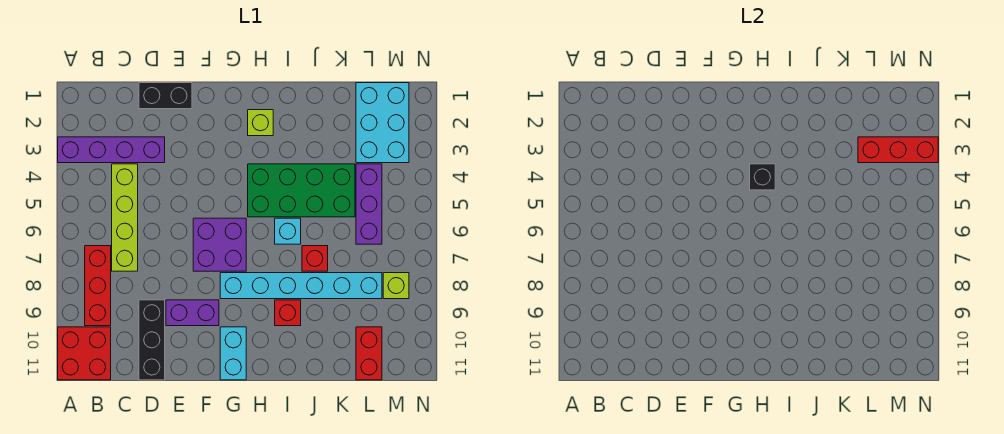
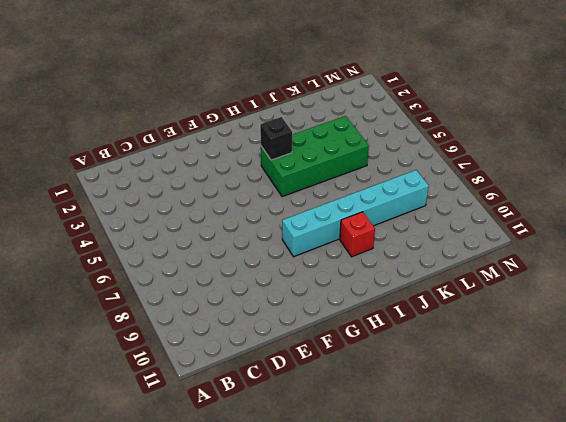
none -> purple brick A3:D3 level 1
none -> red brick A10:B11 level 1
none -> red brick B7:B9 level 1

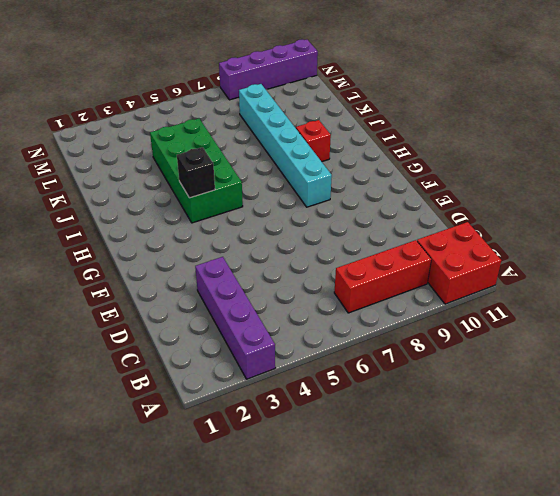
purple brick N8:N11 level 1 -> none
none -> lime brick C4:C7 level 1
none -> black brick D1:E1 level 1
none -> black brick D9:D11 level 1

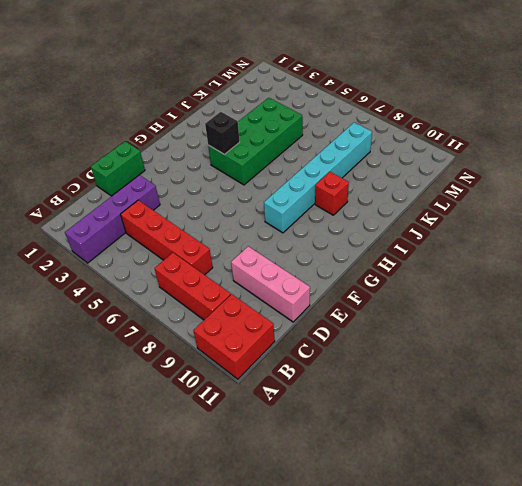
red brick C4:C7 level 1 -> lime brick C4:C7 level 1
green brick D1:E1 level 1 -> black brick D1:E1 level 1
pink brick D9:D11 level 1 -> black brick D9:D11 level 1
none -> purple brick E9:F9 level 1
none -> purple brick F6:G7 level 1
none -> cyan brick G10:G11 level 1

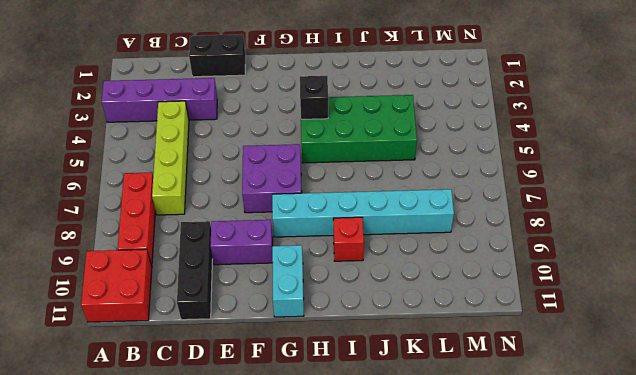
none -> lime brick H2 level 1
none -> cyan brick I6 level 1
none -> red brick J7 level 1

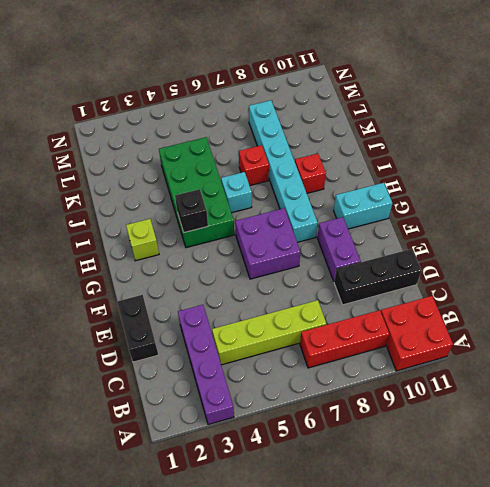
none -> cyan brick L1:M3 level 1
none -> purple brick L4:L6 level 1
none -> red brick L10:L11 level 1

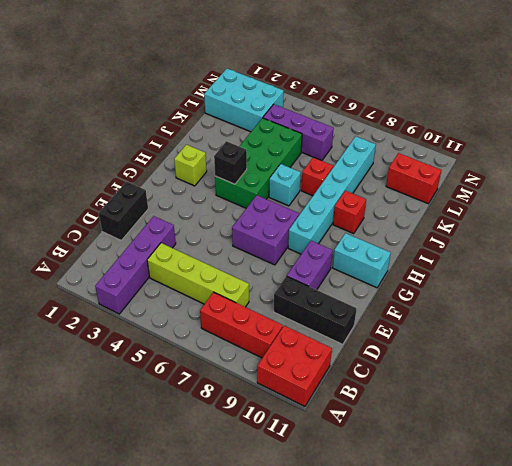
none -> lime brick M8 level 1
none -> red brick L3:N3 level 2

